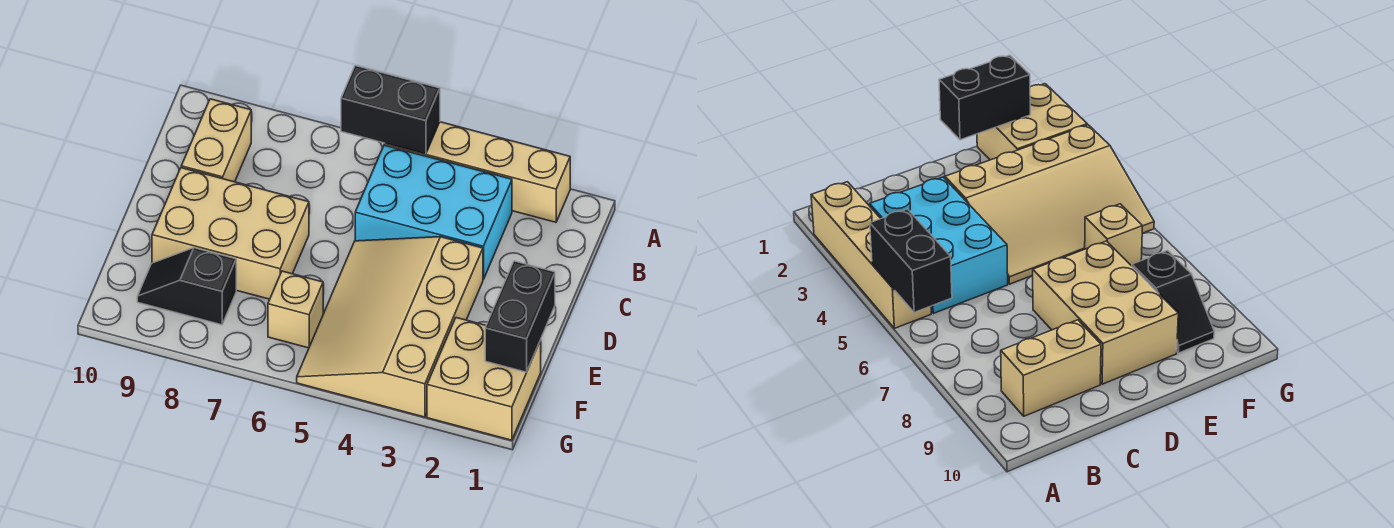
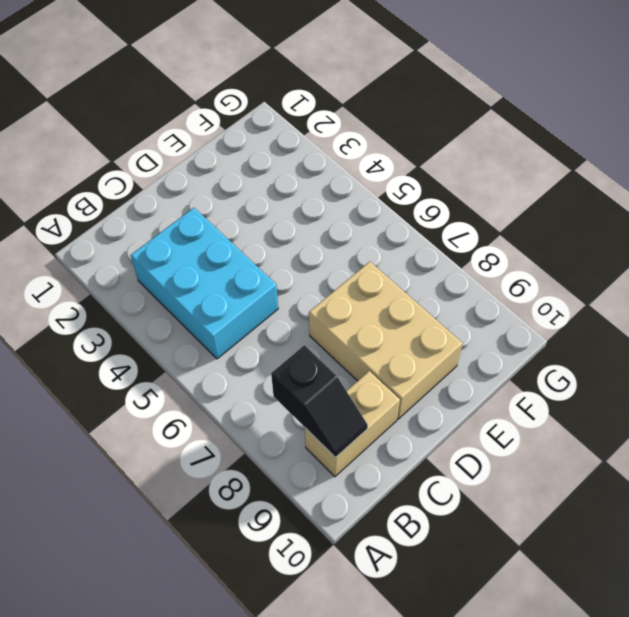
black slope B8:B9 level 2 top 8 -> black slope F8:F9 level 1 top 8
none -> tan brick A2:A5 level 1
none -> tan slope D3:G5 level 1 top 3

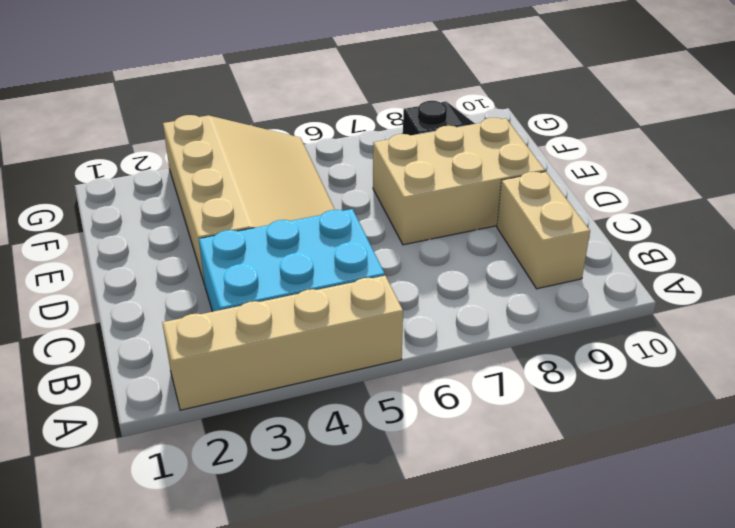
none -> tan brick F1:G2 level 1
none -> tan brick F6 level 1

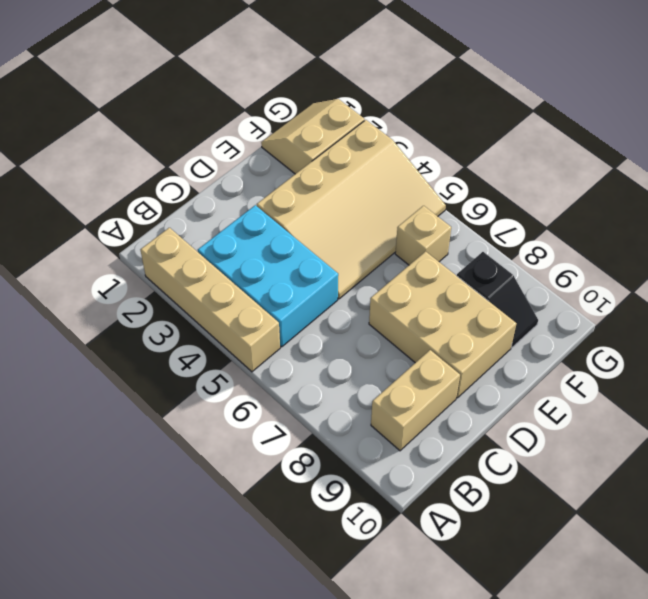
tan slope F1:G2 level 1 top 2 -> tan brick F1:G2 level 1
none -> black brick A5:A6 level 2
none -> black brick E1:F1 level 2

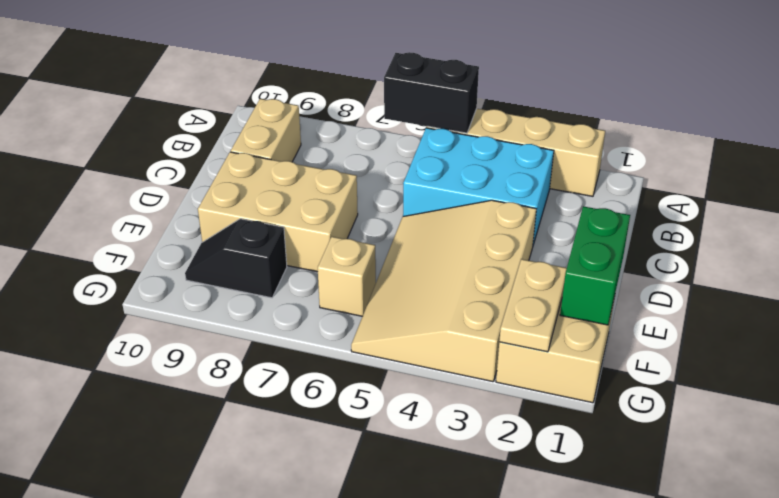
green brick E1:F1 level 2 -> black brick E1:F1 level 2
tan plate F2:G2 level 2 -> none

